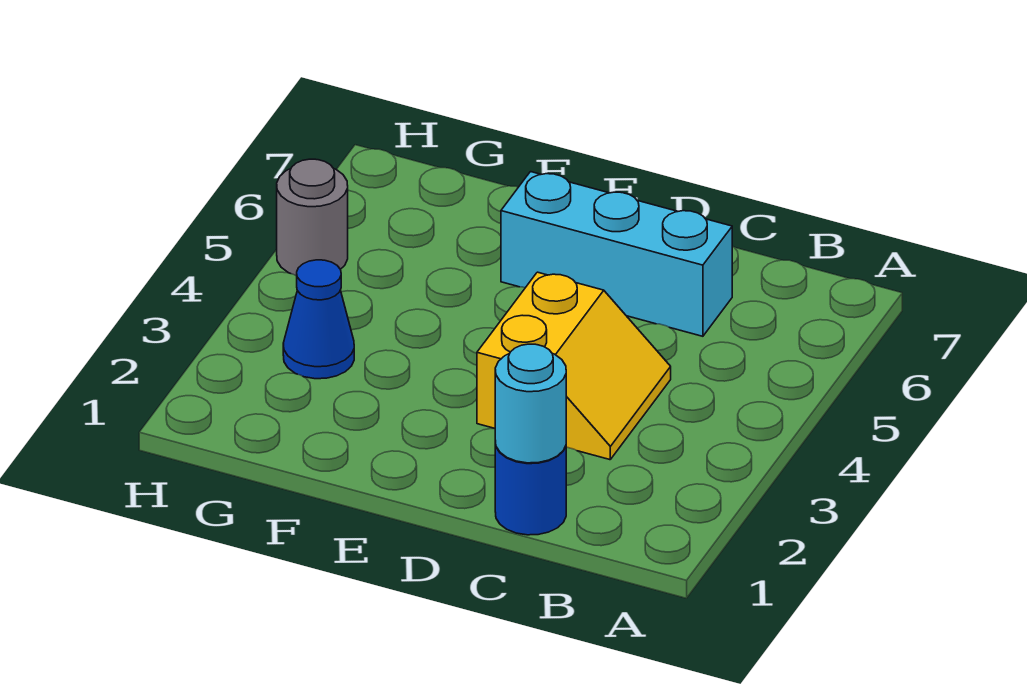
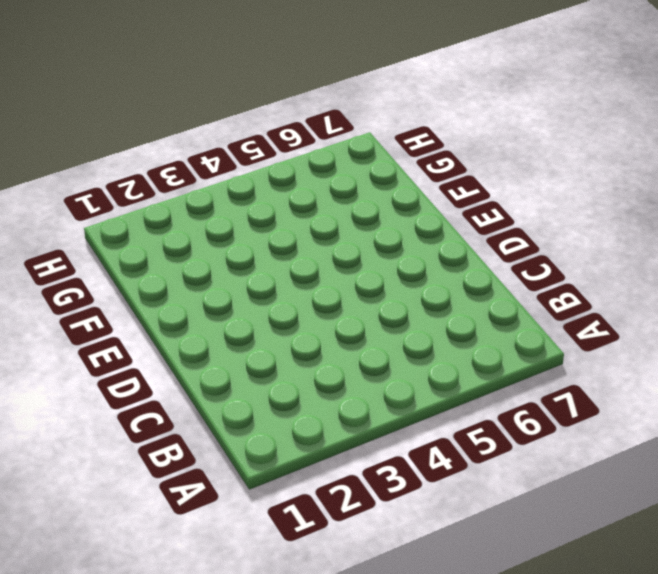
none -> blue round brick C1 level 1
none -> yellow slope C3:D4 level 1 top D

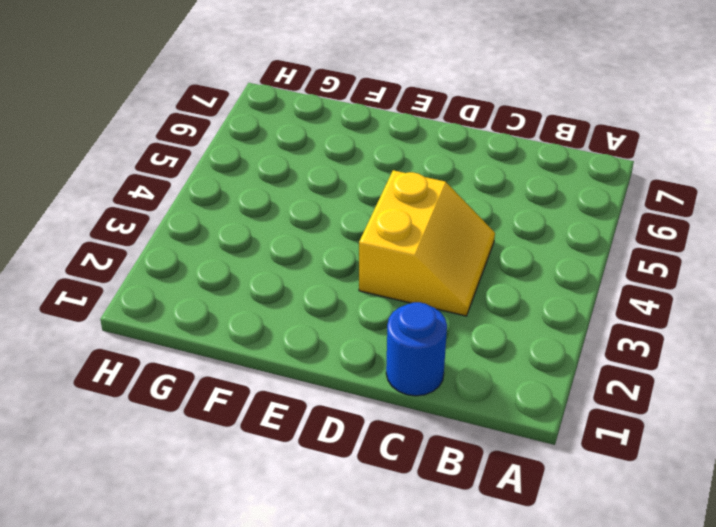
none -> cyan brick C6:E6 level 1
none -> blue cone G3 level 1

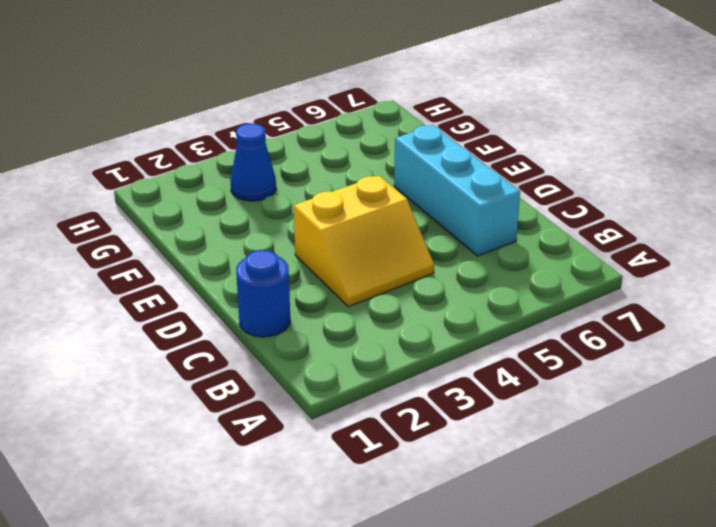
none -> grey round brick H5 level 1
none -> cyan round brick C1 level 2

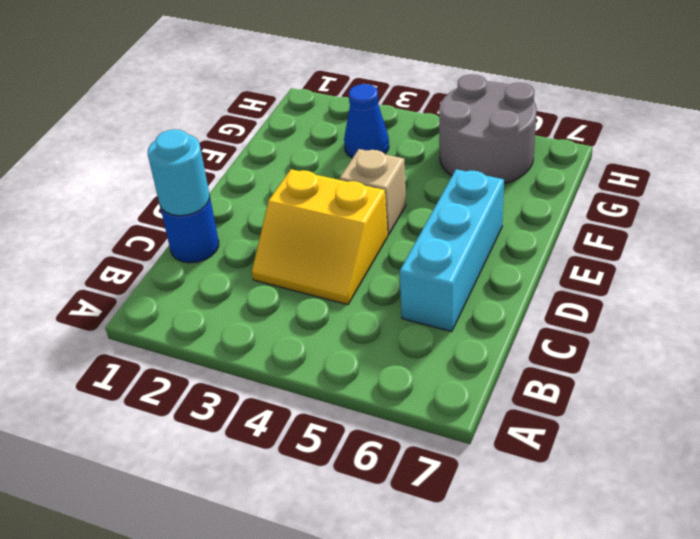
tan brick E4 level 1 -> none
grey round brick G5:H6 level 1 -> grey round brick H5 level 1

